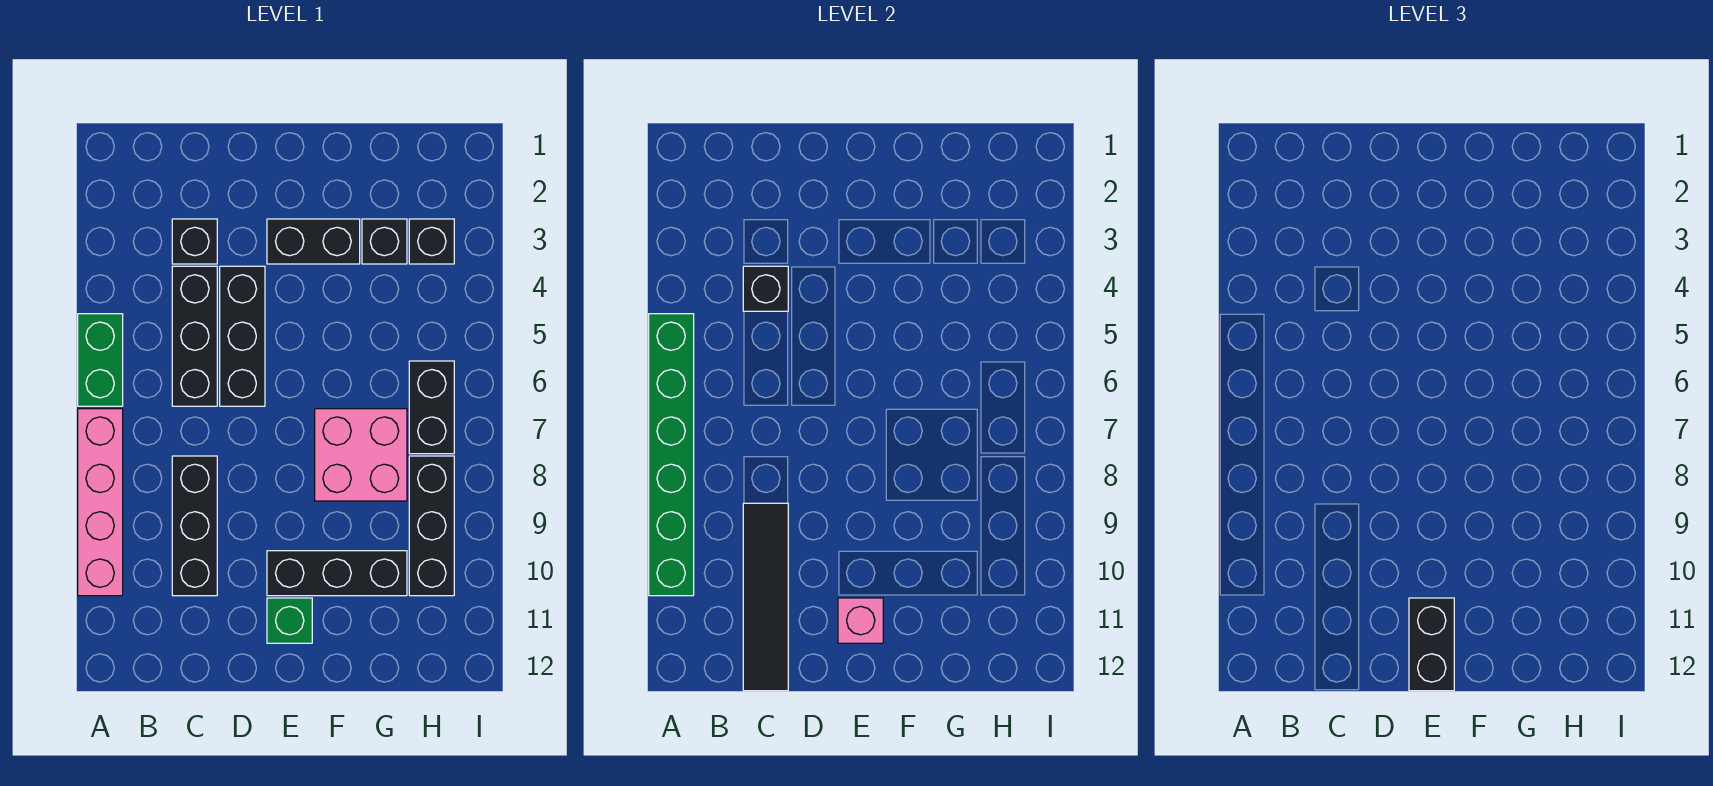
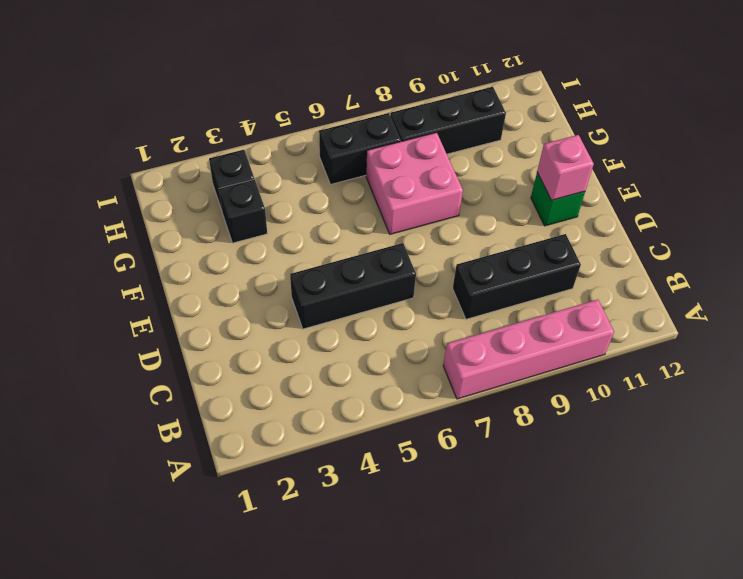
none -> green brick A5:A6 level 1
none -> black brick C3 level 1
none -> black brick C4:C6 level 1

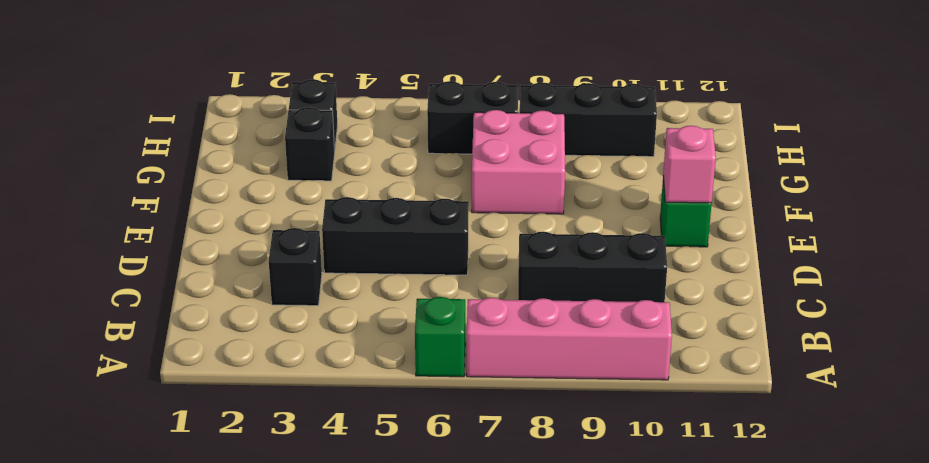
green brick A6 level 1 -> green brick A5:A6 level 1
none -> black brick C4:C6 level 1
none -> black brick E3:F3 level 1
none -> black brick E10:G10 level 1

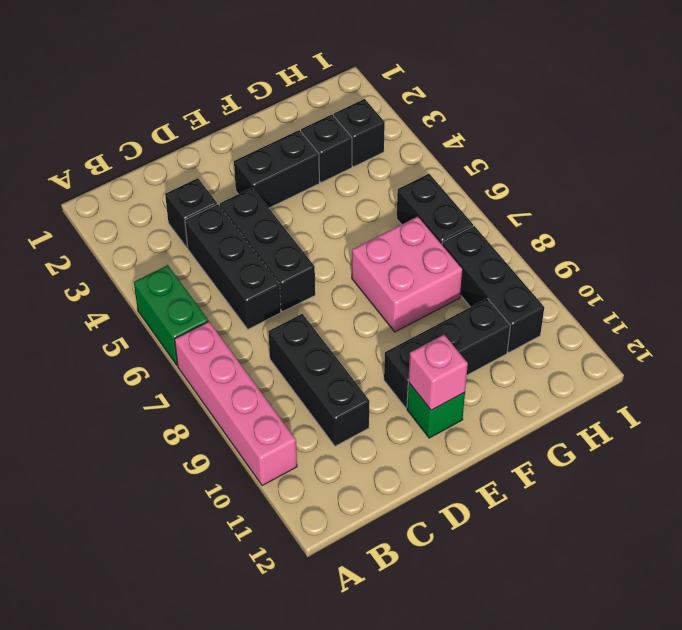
none -> green brick A5:A10 level 2
none -> black brick C4 level 2
none -> black tile C9:C12 level 2

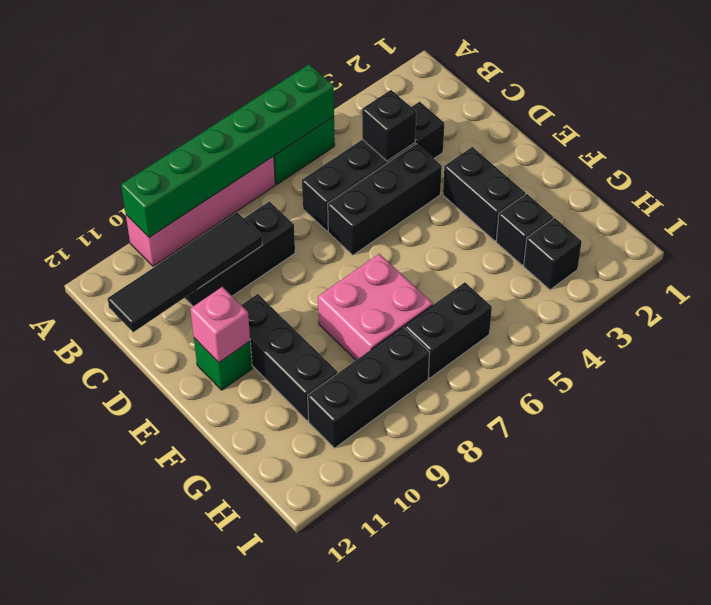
none -> black brick E11:E12 level 3

